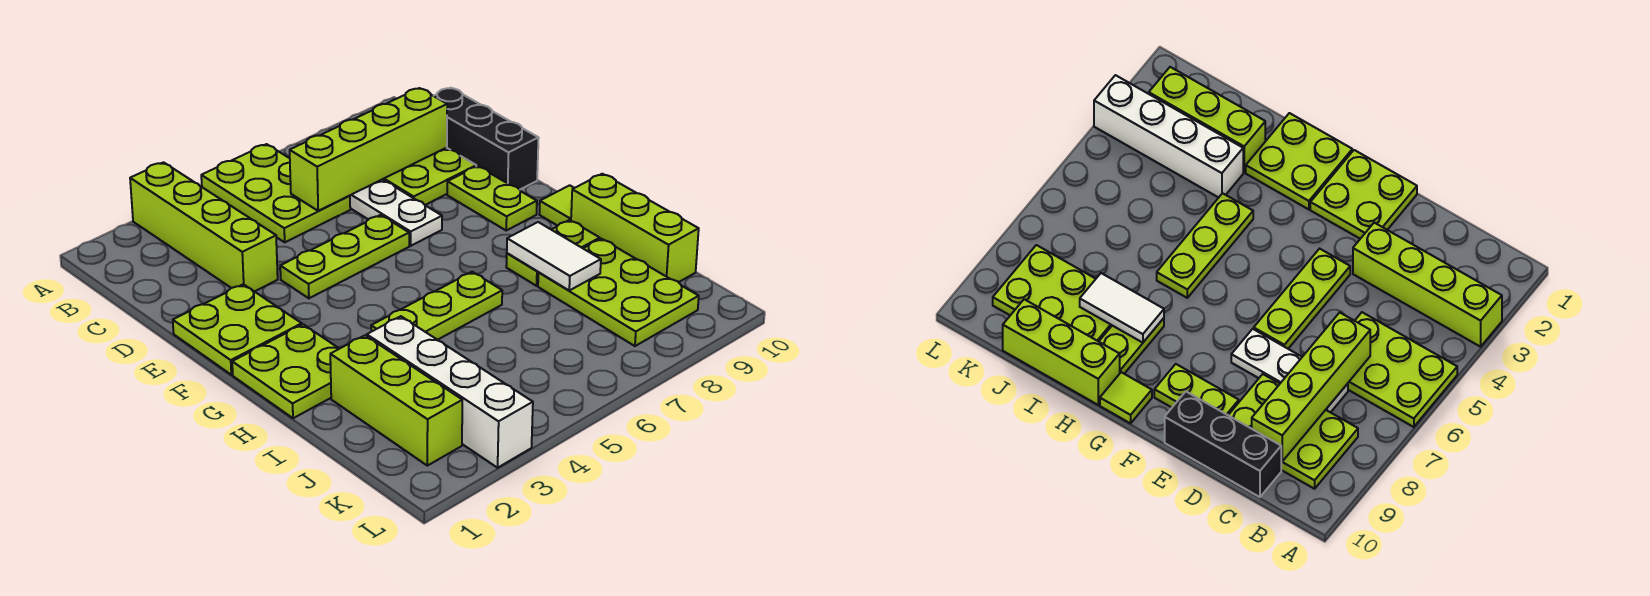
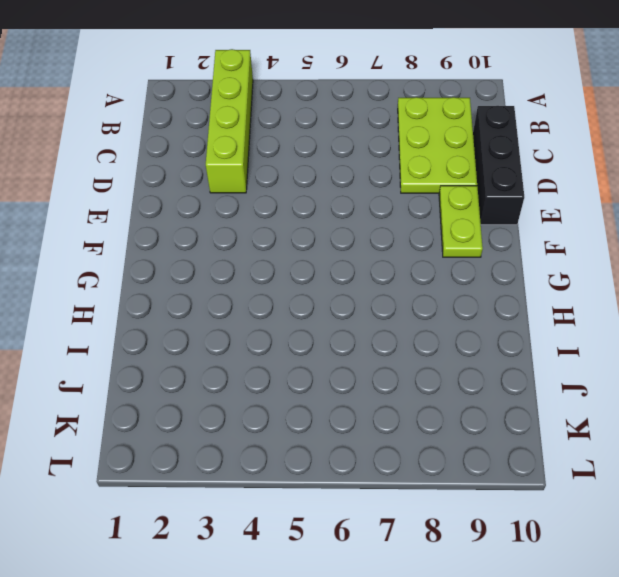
none -> lime plate A5:C6 level 1
none -> white plate C7:E7 level 1
none -> lime plate E1:F2 level 1

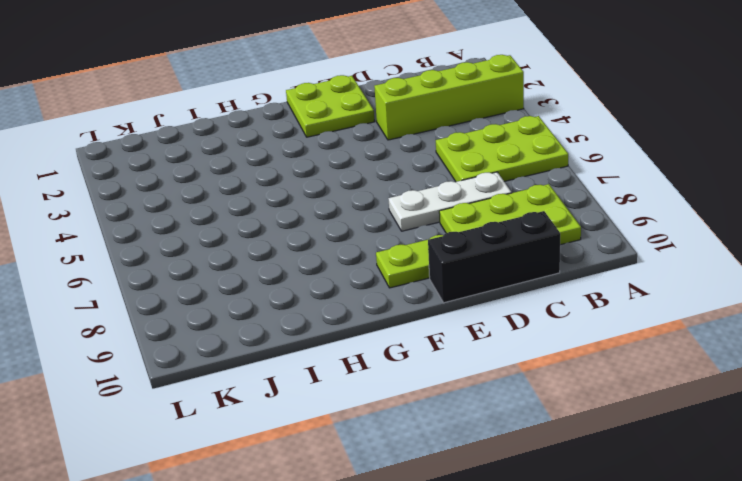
none -> lime plate E4:E6 level 1
none -> lime plate G1:H2 level 1
none -> lime tile G10 level 1

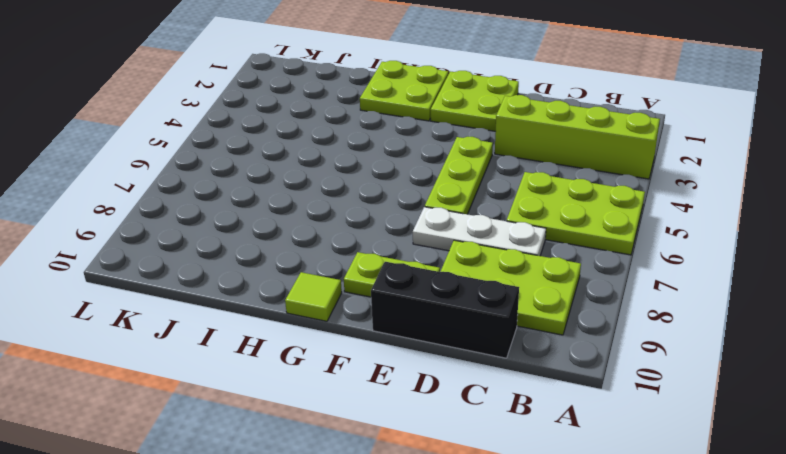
none -> lime plate H4:H6 level 1
none -> lime plate H8:H9 level 1
none -> lime brick H10:J10 level 1

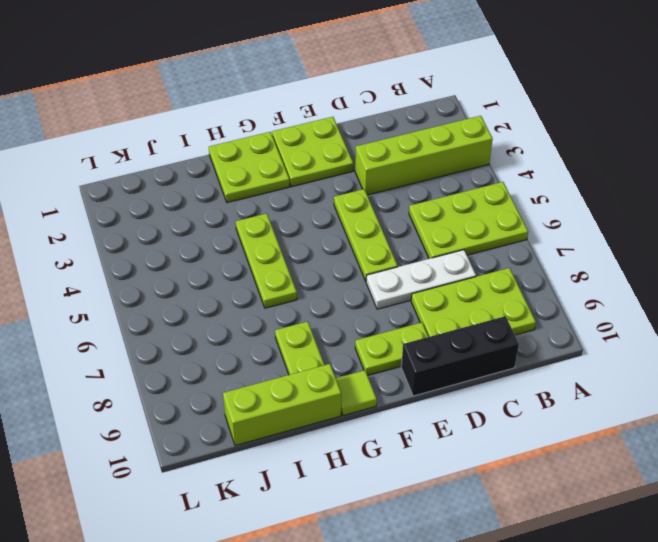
none -> lime brick I2:K2 level 1
none -> white brick I3:L3 level 1
none -> lime plate I8:K9 level 1

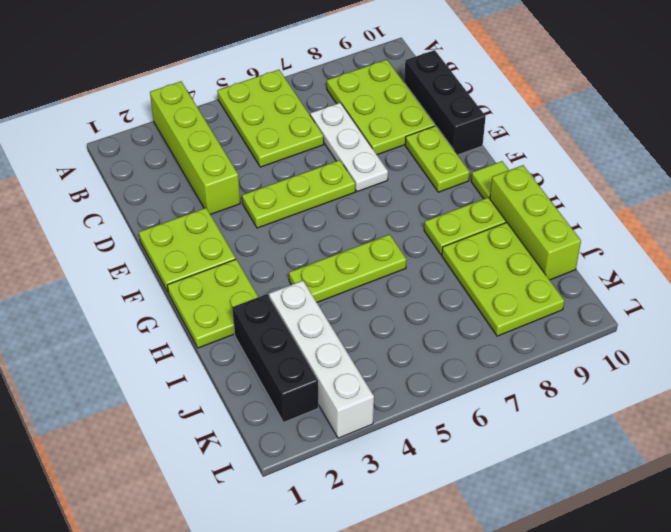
black brick I2:K2 level 1 -> lime brick I2:K2 level 1
none -> lime brick C6:C9 level 2
none -> white tile H8:I8 level 2

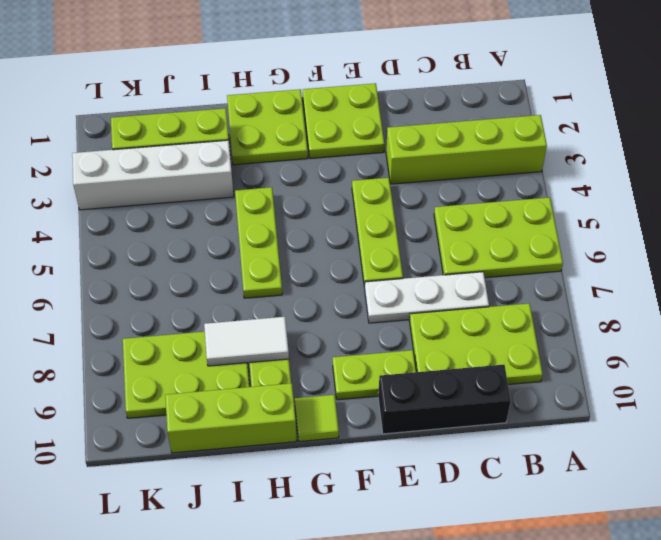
none -> lime brick C6:C9 level 2

